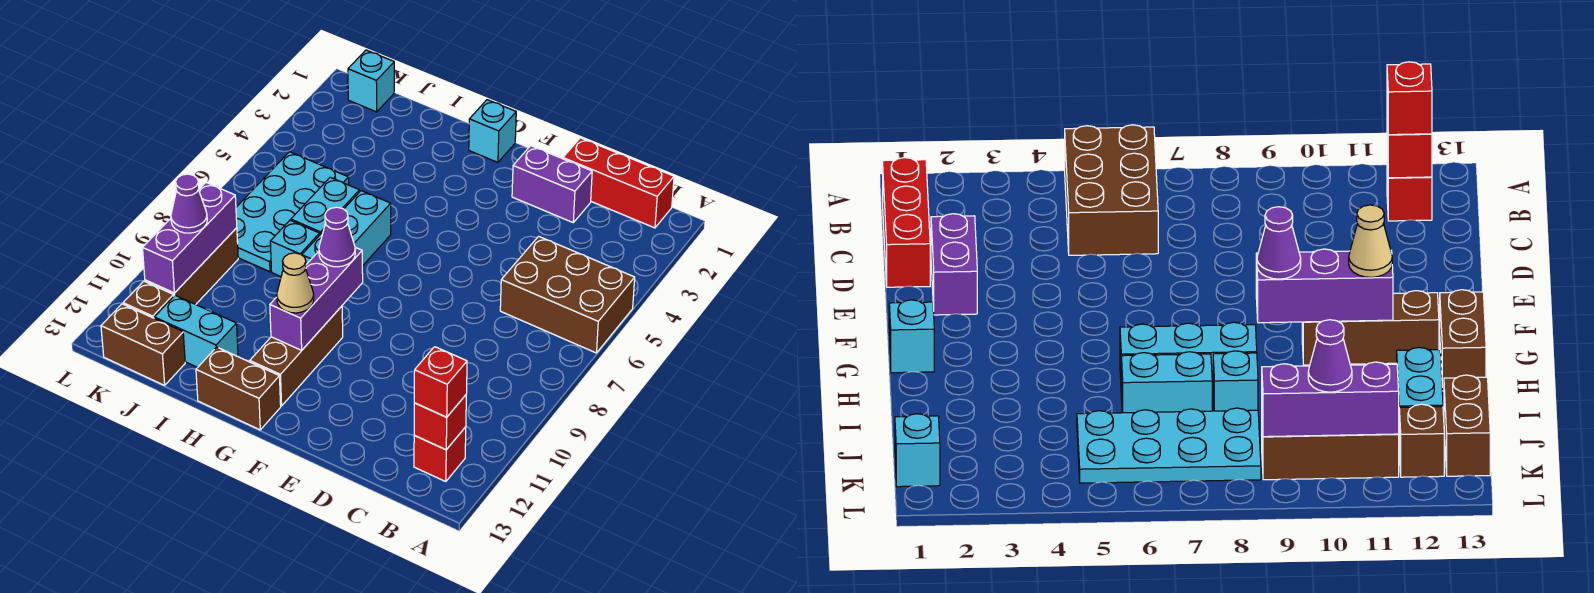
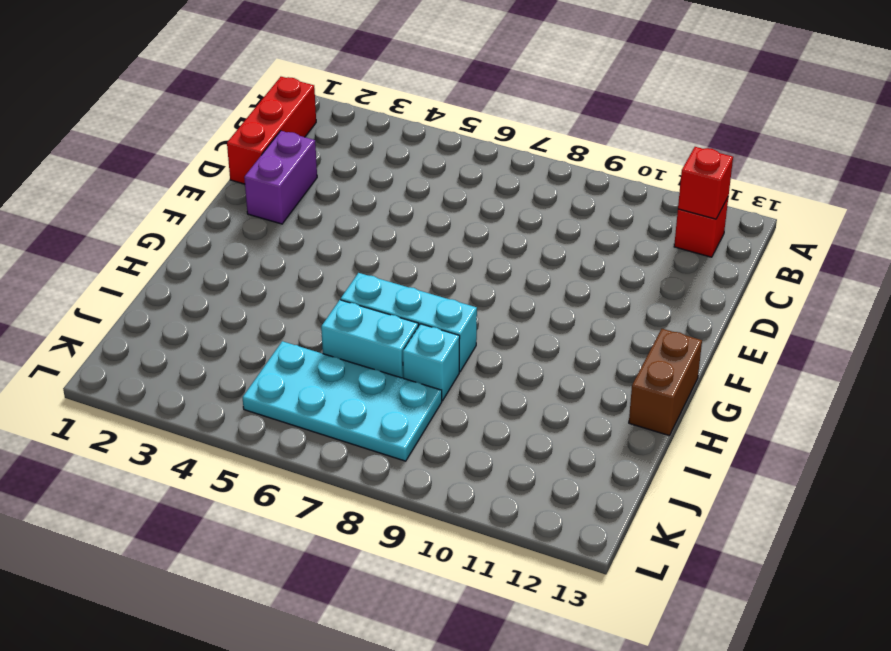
none -> brown brick A5:C6 level 1
none -> cyan brick G1 level 1
none -> brown brick G10:G12 level 1

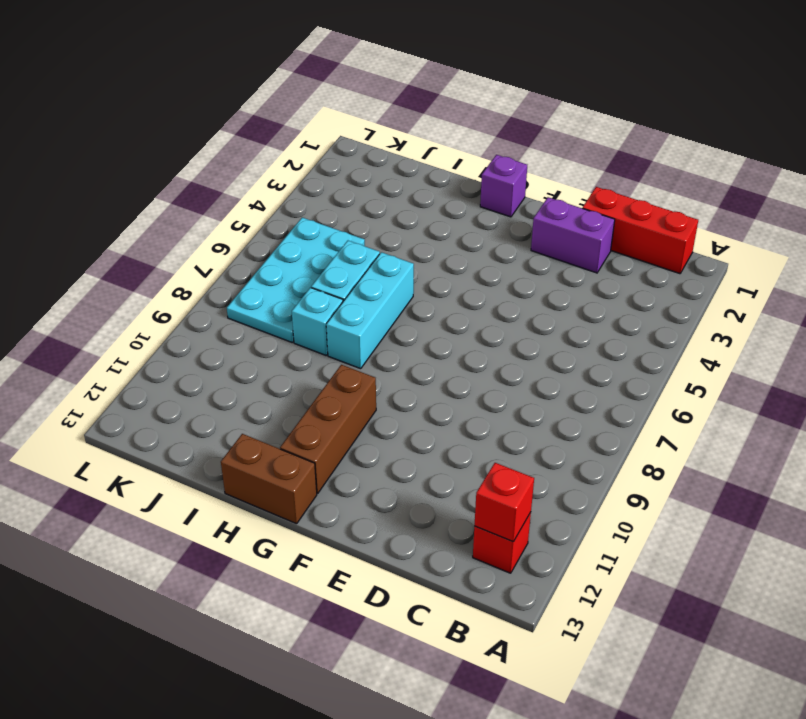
purple brick G1 level 1 -> cyan brick G1 level 1
none -> brown brick A5:C6 level 1
none -> cyan brick I12:J12 level 1
none -> brown brick J13:K13 level 1

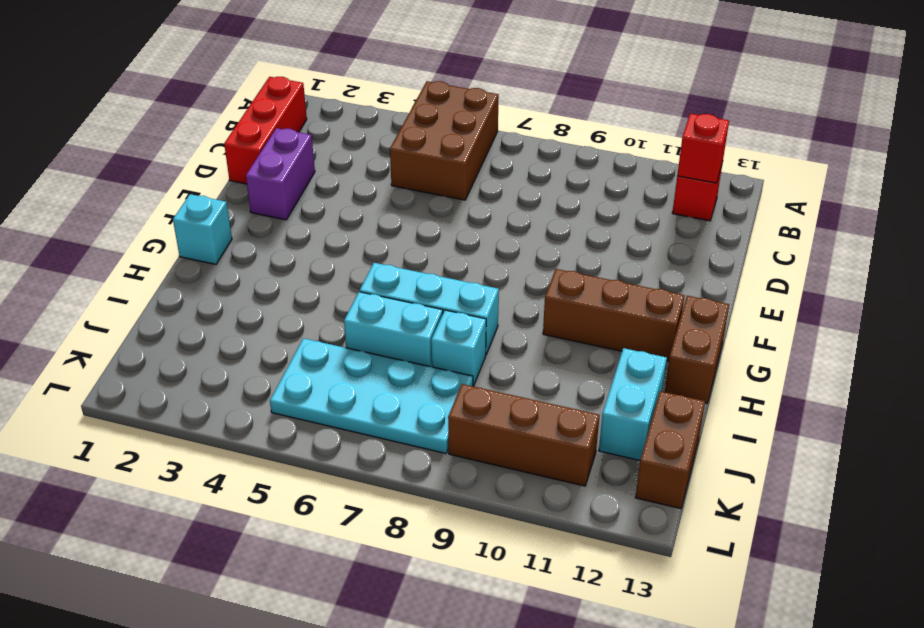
none -> cyan brick K1 level 1
none -> brown brick K12 level 1
none -> purple brick G9:G11 level 2

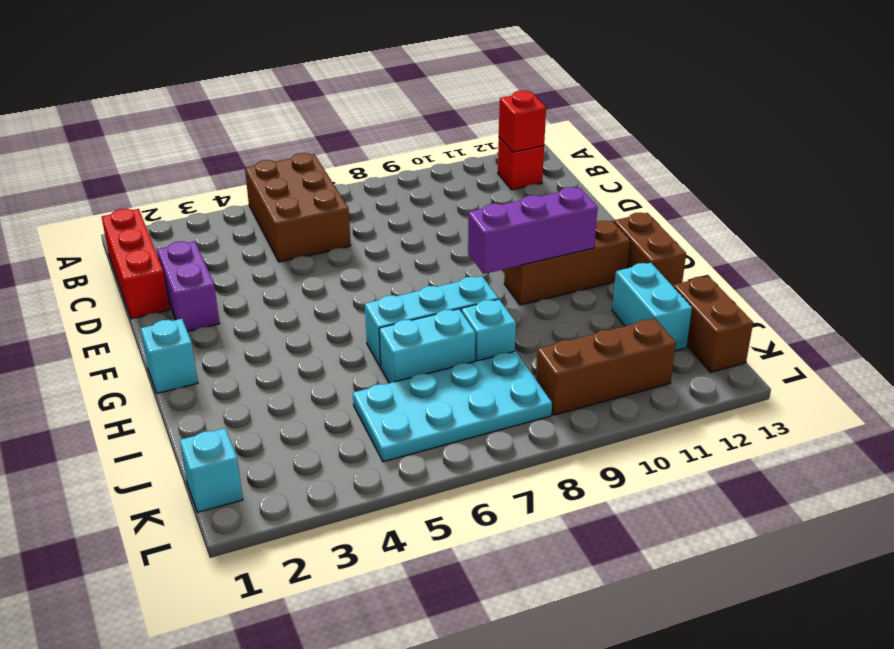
none -> brown brick K12 level 1
none -> purple brick K9:K11 level 2
none -> red brick B12 level 3

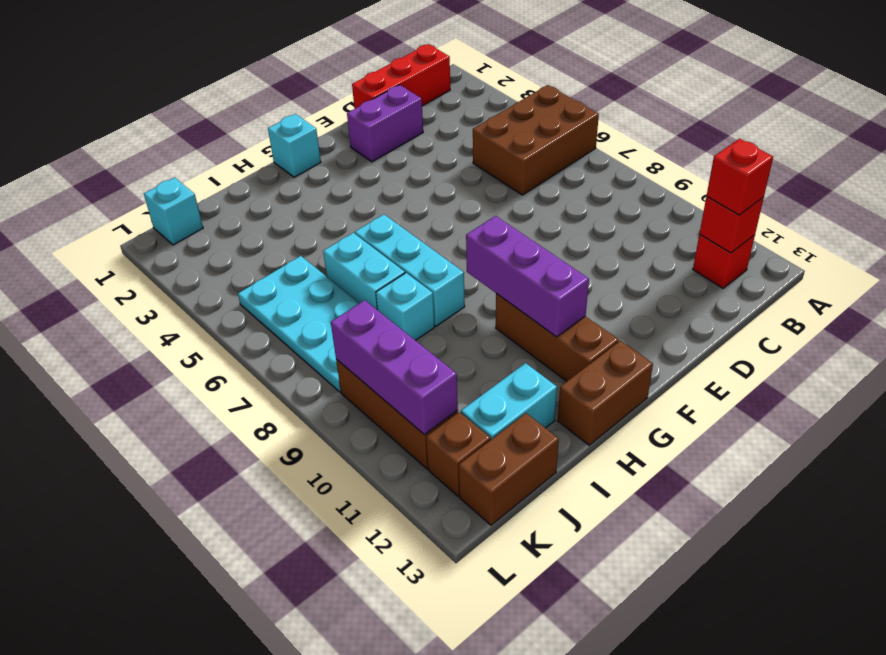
none -> purple cone G9 level 3
none -> tan cone G11 level 3
none -> purple cone K10 level 3

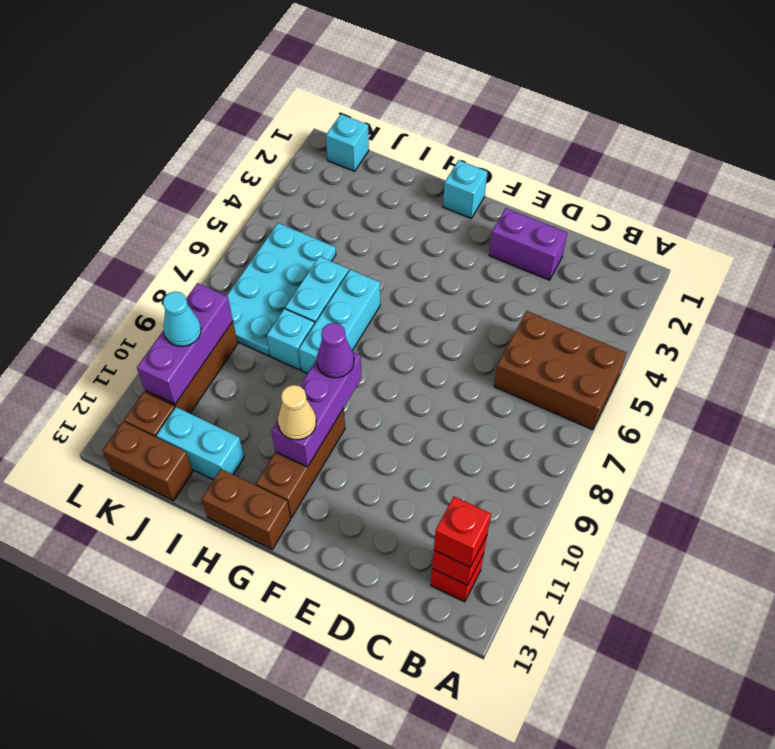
cyan cone K10 level 3 -> purple cone K10 level 3
none -> red brick B1:D1 level 1

